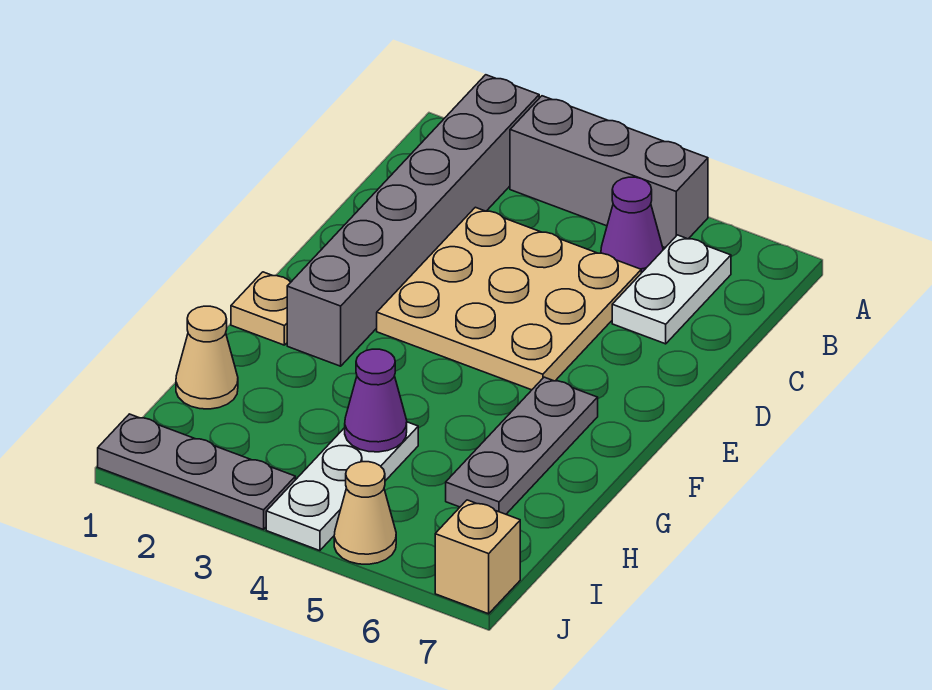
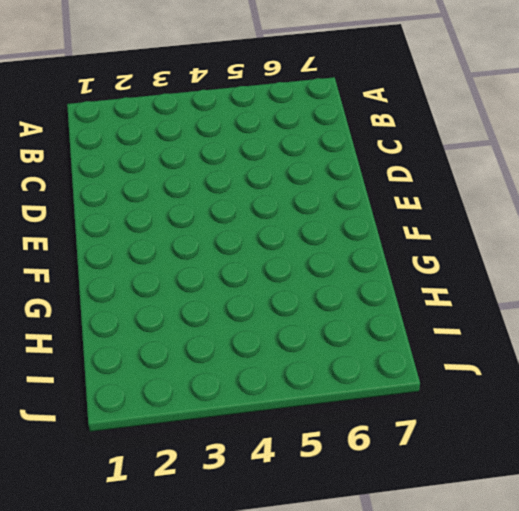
none -> grey brick A2:F2 level 1
none -> grey brick A3:A5 level 1
none -> purple cone B5 level 1

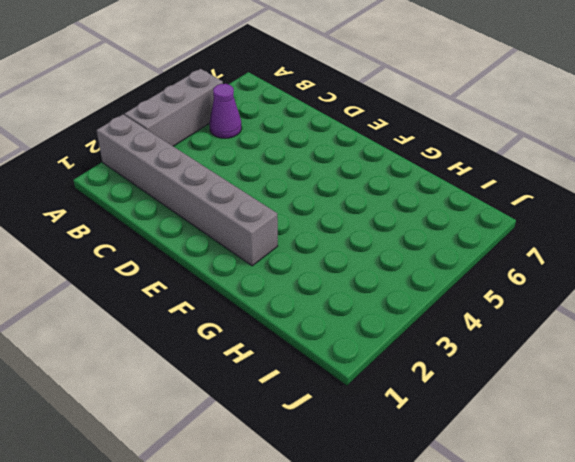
none -> white plate B6:C6 level 1
none -> tan plate C3:E5 level 1
none -> tan plate F1 level 1

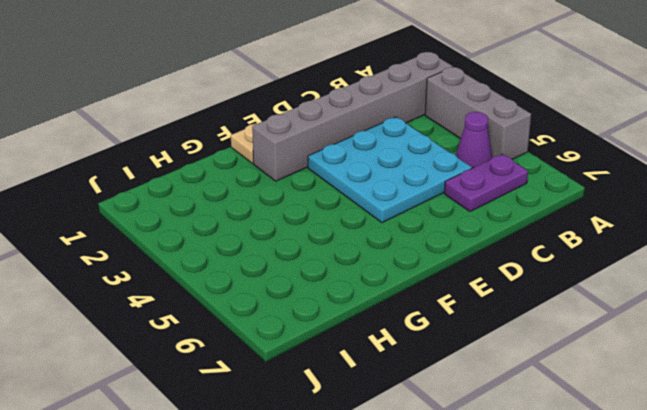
purple plate B6:C6 level 1 -> white plate B6:C6 level 1
cyan plate C3:E5 level 1 -> tan plate C3:E5 level 1
none -> grey plate F6:H6 level 1
none -> tan cone H1 level 1
none -> white plate H4:J4 level 1

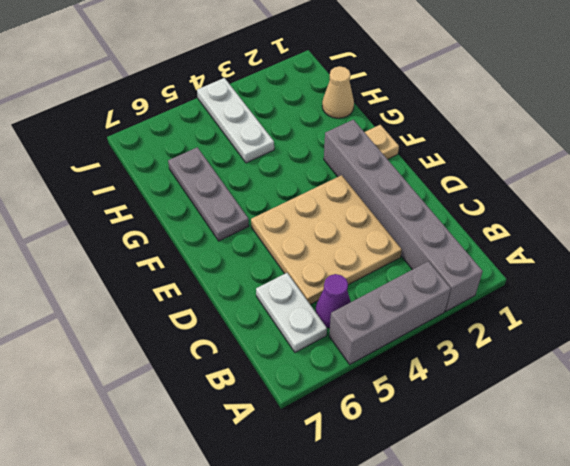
none -> grey plate J1:J3 level 1
none -> tan cone J5 level 1
none -> tan brick J7 level 1

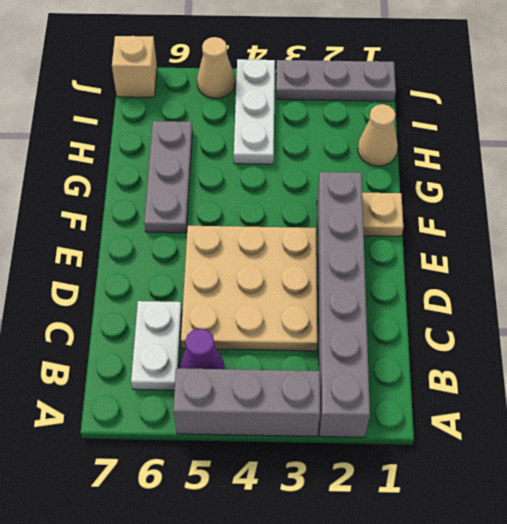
none -> purple cone H4 level 2

